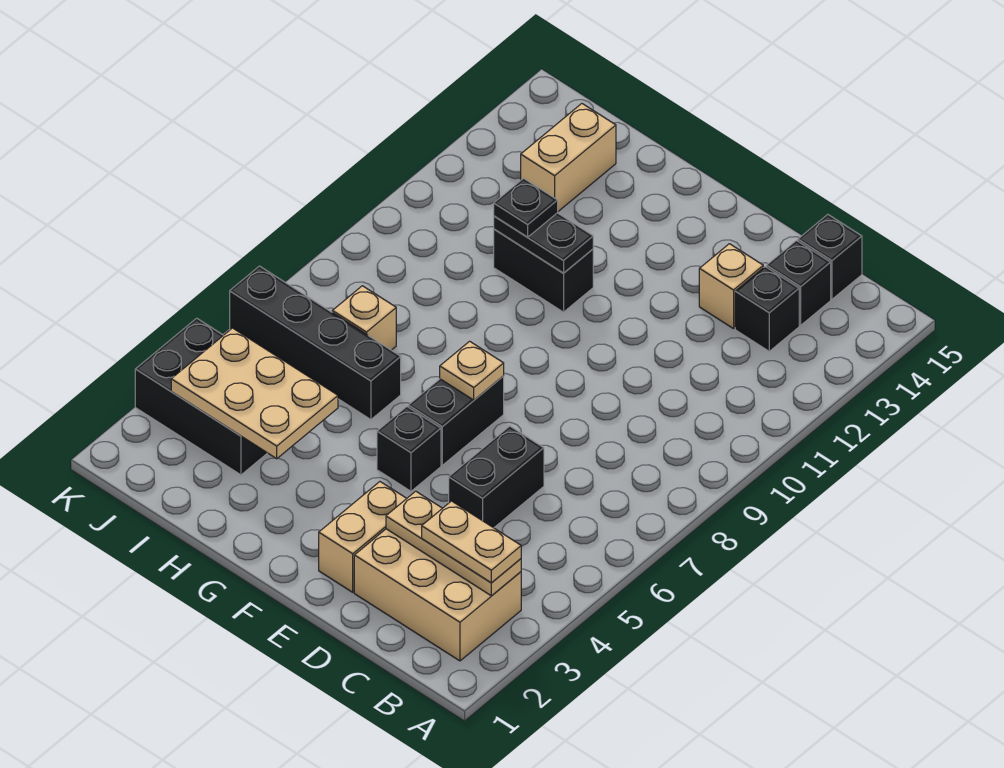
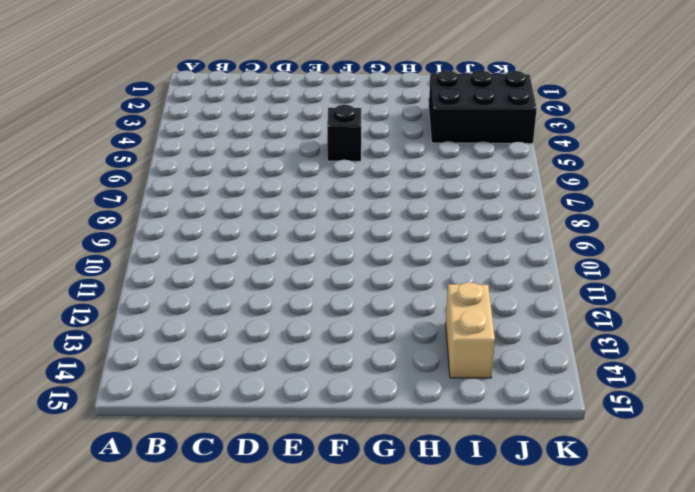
none -> tan brick B2:D3 level 1
none -> black brick C13 level 1
none -> black brick C14 level 1

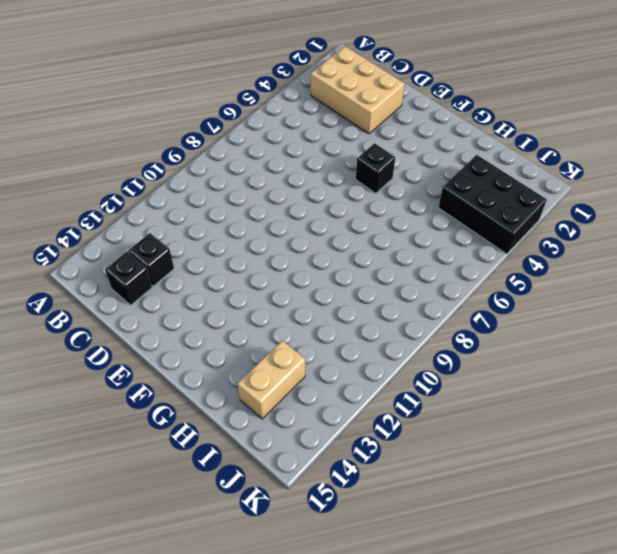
none -> black brick C15 level 1
none -> black brick D5:D6 level 1
none -> tan brick D13 level 1

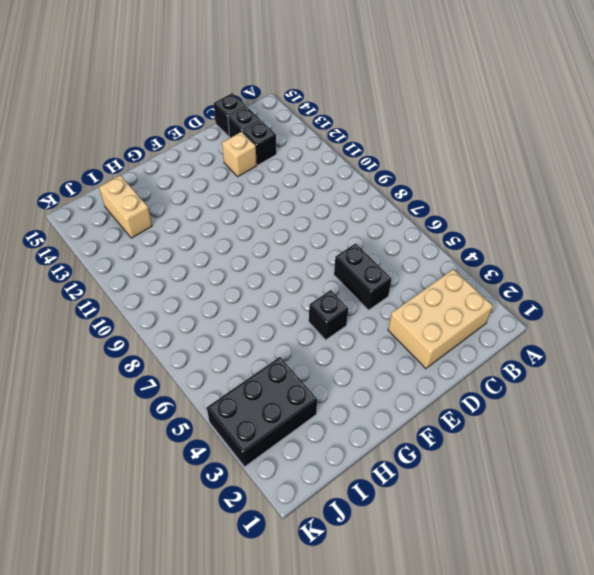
none -> tan brick E2:E3 level 1
none -> black brick F6:F7 level 1
none -> black brick G11:H11 level 1

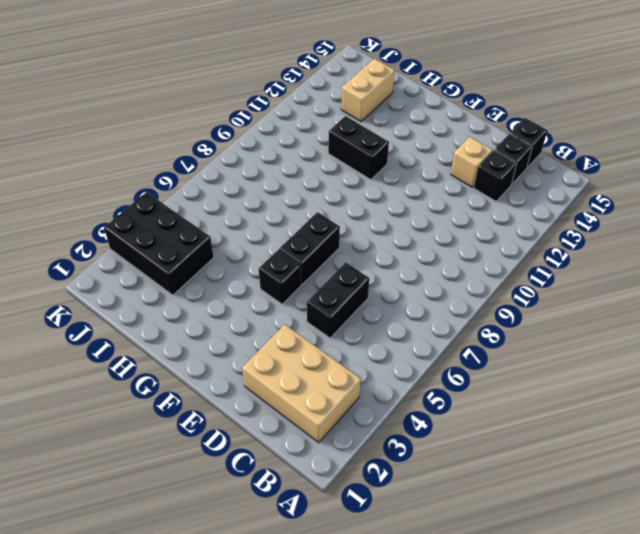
none -> tan brick E2:E3 level 1
none -> black brick H6:K6 level 1
none -> tan brick I7 level 1

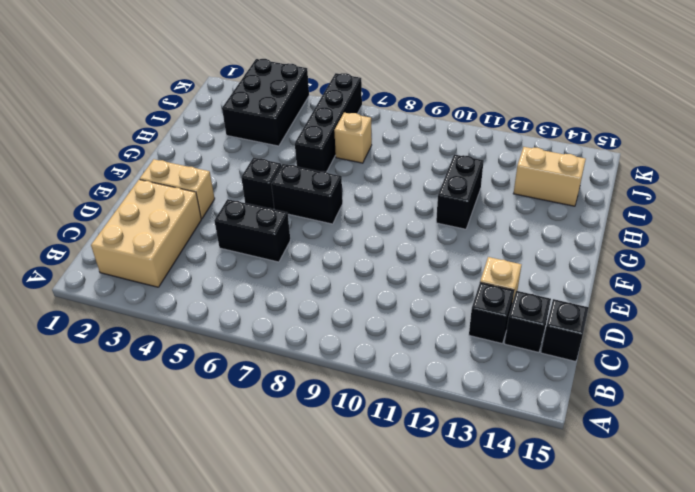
none -> tan plate B3:D3 level 2
none -> tan plate F7 level 2
none -> black plate G11:H11 level 2

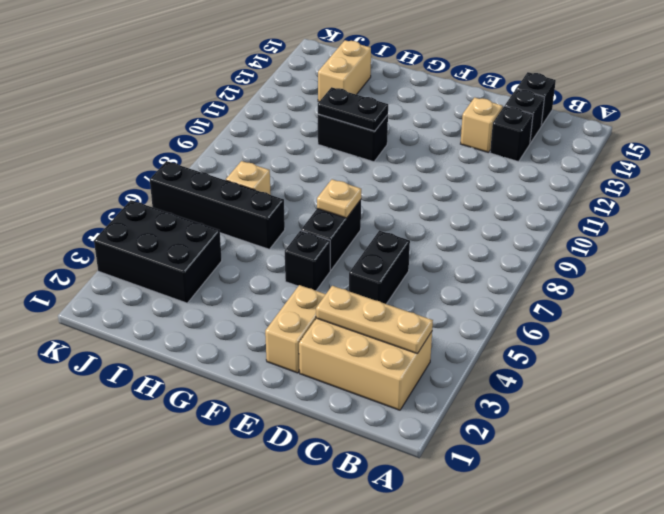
none -> tan plate H3:J4 level 2
none -> tan plate B3:C3 level 3
none -> black plate H11 level 3

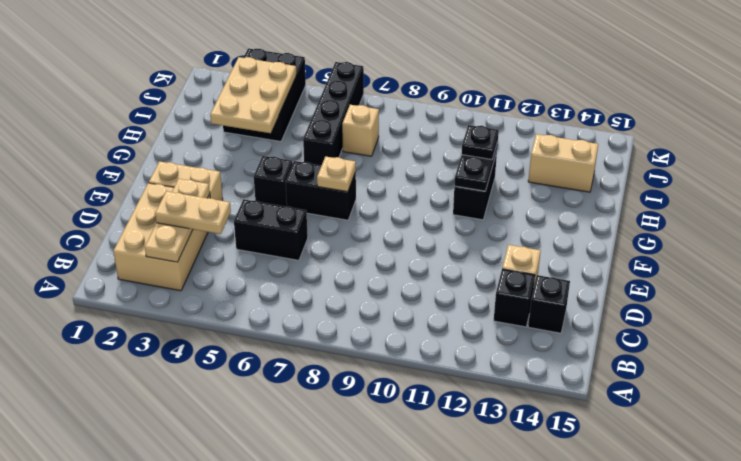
tan plate C3:C4 level 3 -> tan plate B3:C3 level 3
none -> black brick C15 level 1

